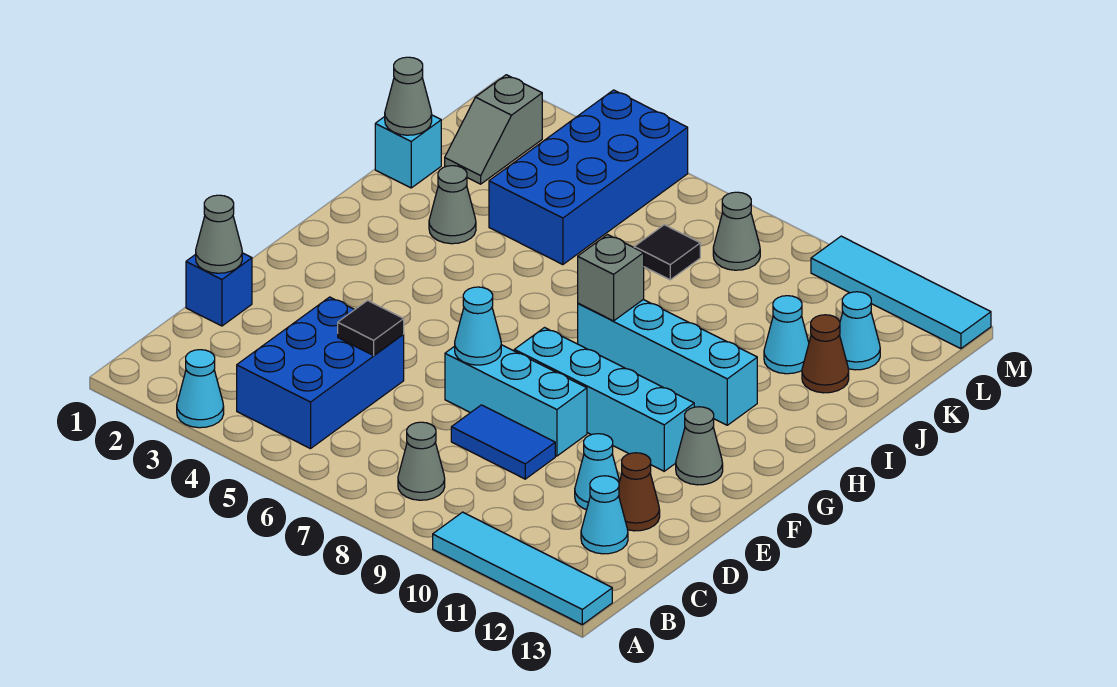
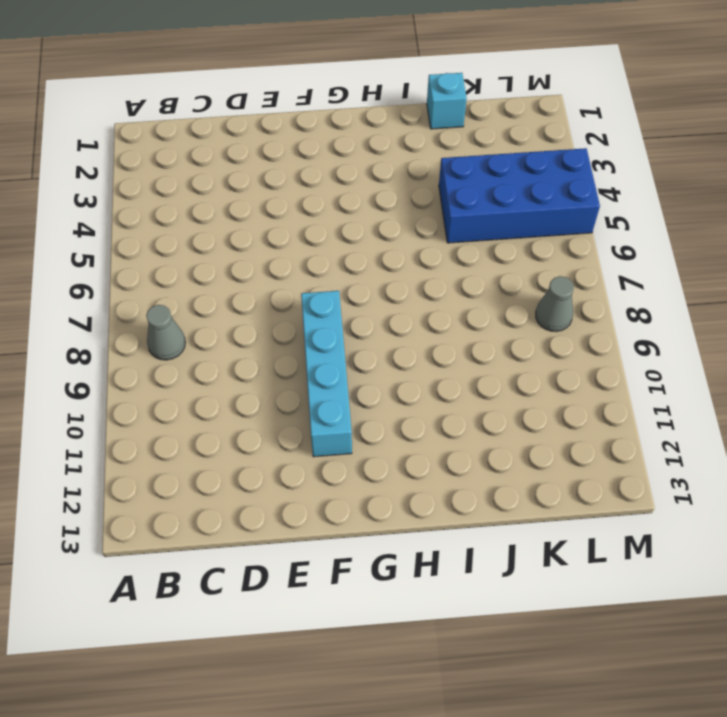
none -> cyan cone A3 level 1
none -> cyan tile A10:A13 level 1
none -> blue brick B4:D5 level 1

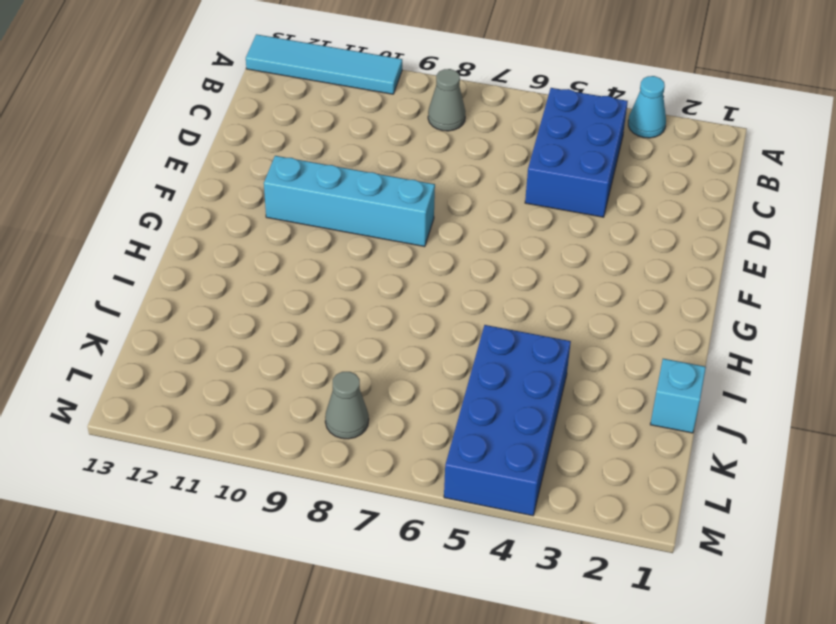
none -> cyan cone C12 level 1
none -> blue brick D1 level 1
none -> blue tile D8:D9 level 1

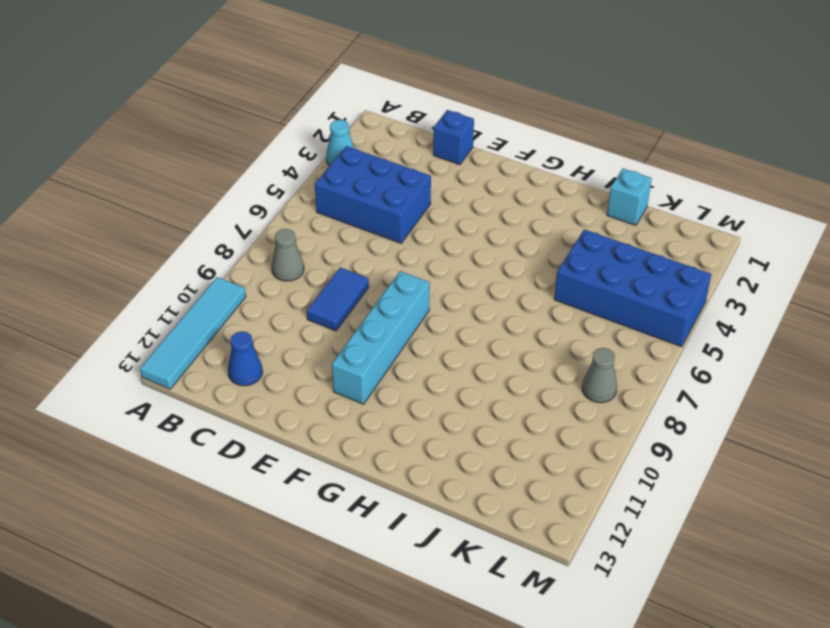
blue cone C12 level 1 -> cyan cone C12 level 1
none -> cyan cone D11 level 1
none -> brown cone D12 level 1
none -> cyan brick E7:E9 level 1

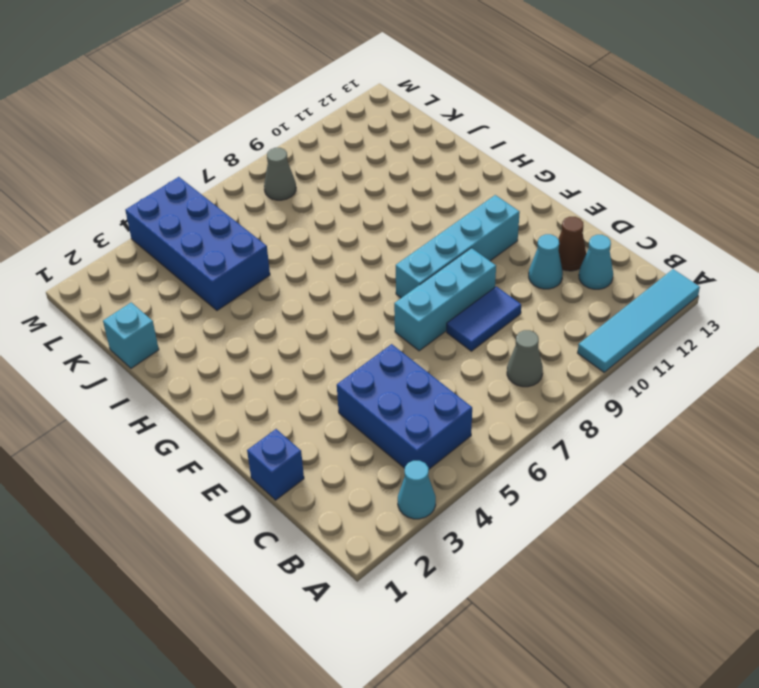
none -> grey cone F12 level 1
none -> cyan brick H8:H11 level 1
none -> grey cone I3 level 1

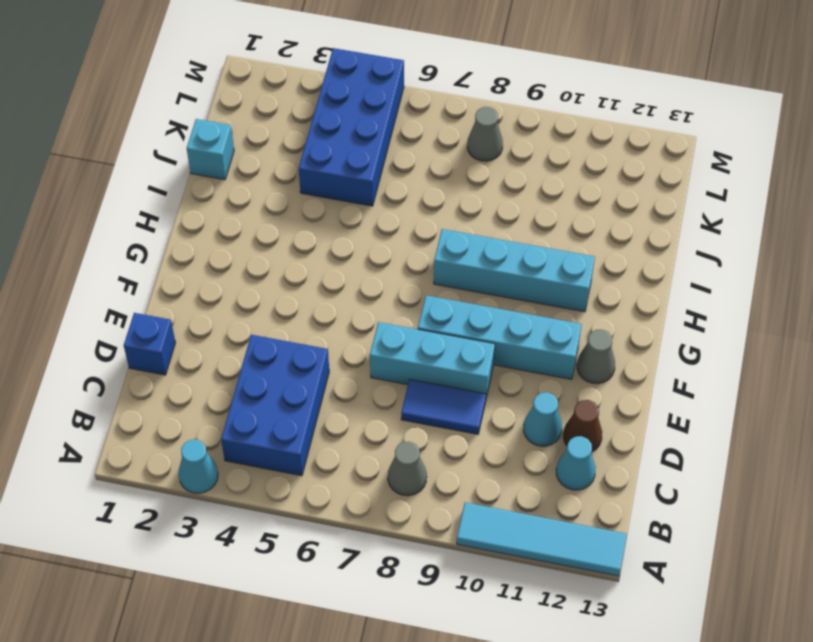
none -> grey cone I3 level 1
none -> cyan cone J11 level 1
none -> brown cone J12 level 1

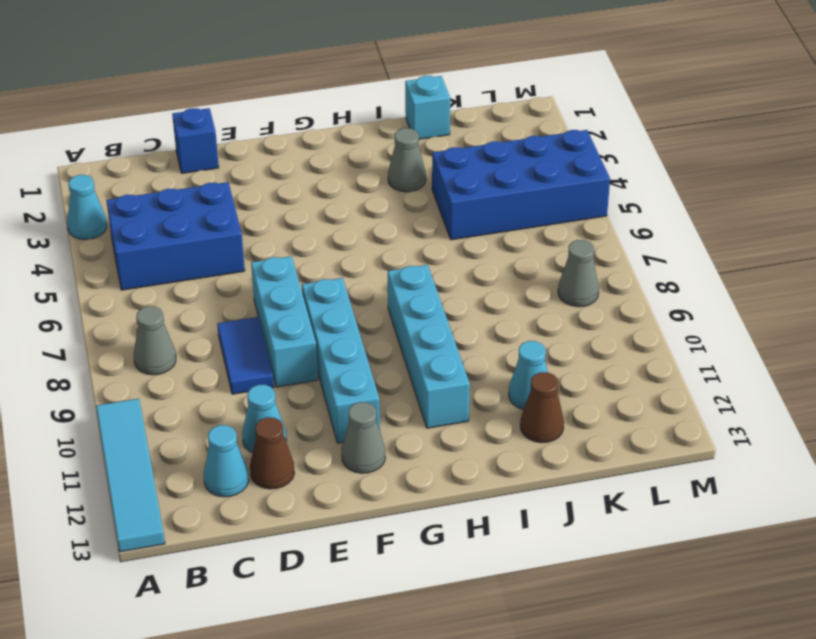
none -> grey slope K2:L2 level 1 top L
none -> black tile K7 level 1
none -> cyan cone K12 level 1

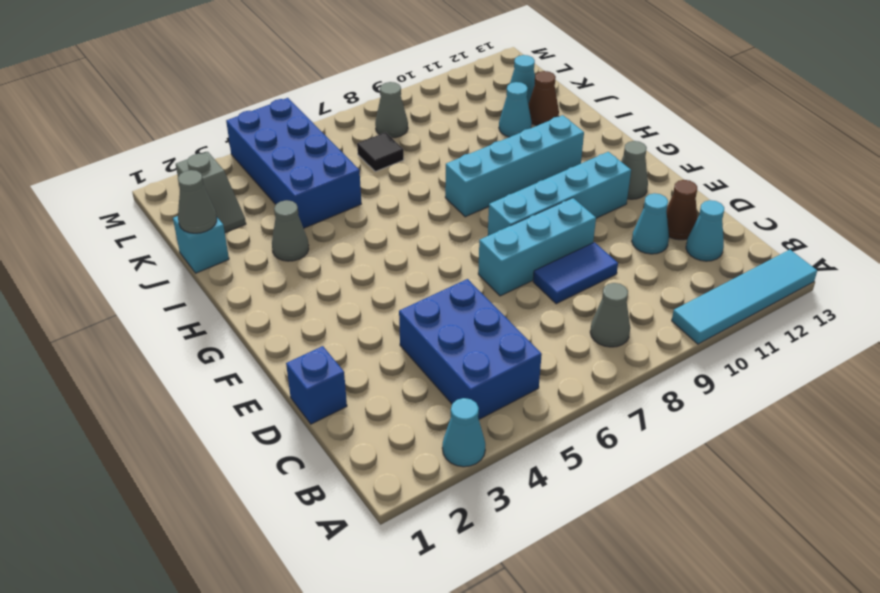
none -> cyan tile M10:M13 level 1
none -> grey cone D1 level 2
none -> black tile D5 level 2

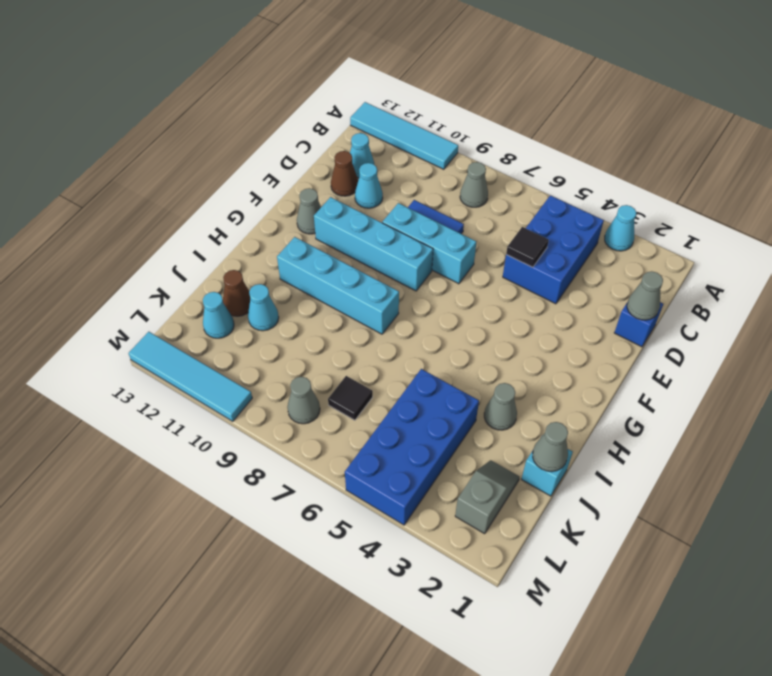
none -> cyan cone E7 level 2
none -> grey brick H8 level 2

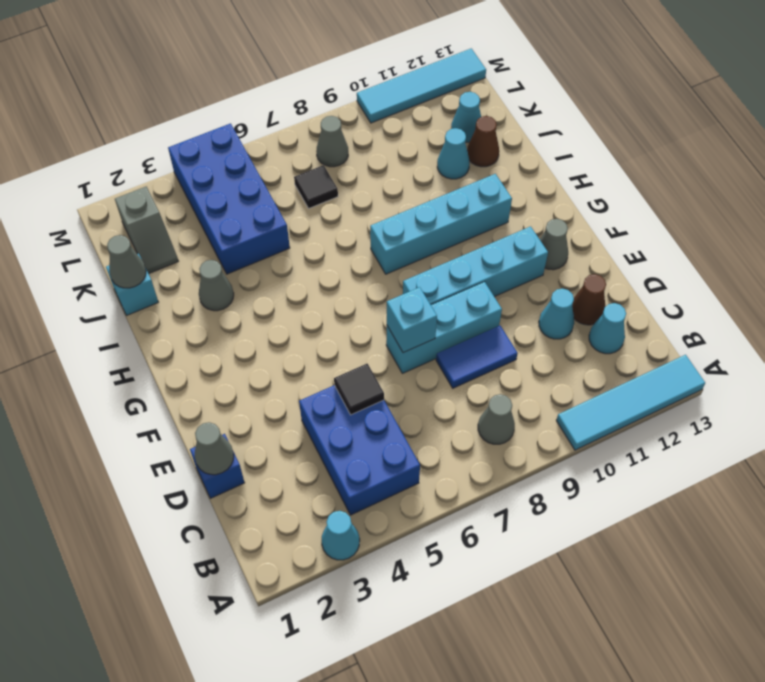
cyan brick E7 level 2 -> cyan cone E7 level 2
none -> grey brick H8 level 2

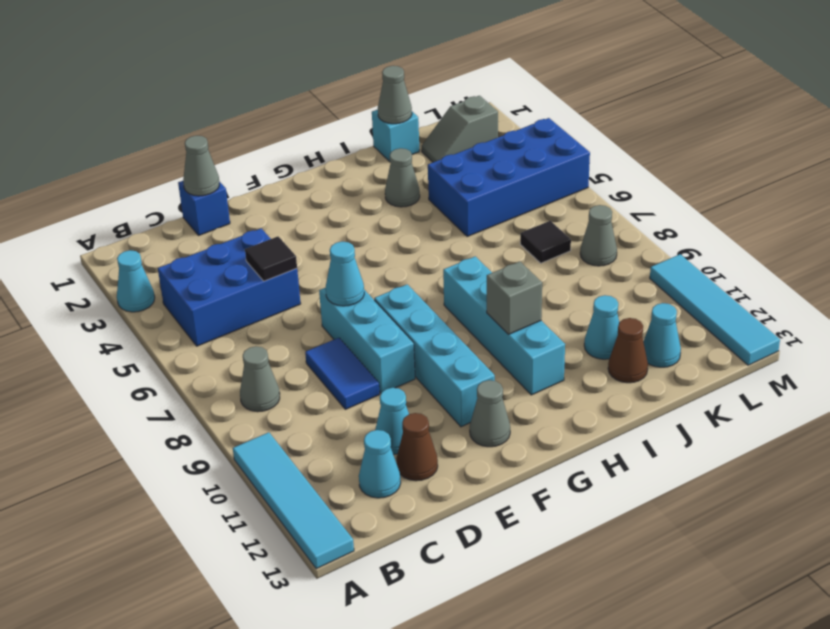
grey brick H10 level 2 -> grey brick H8 level 2

